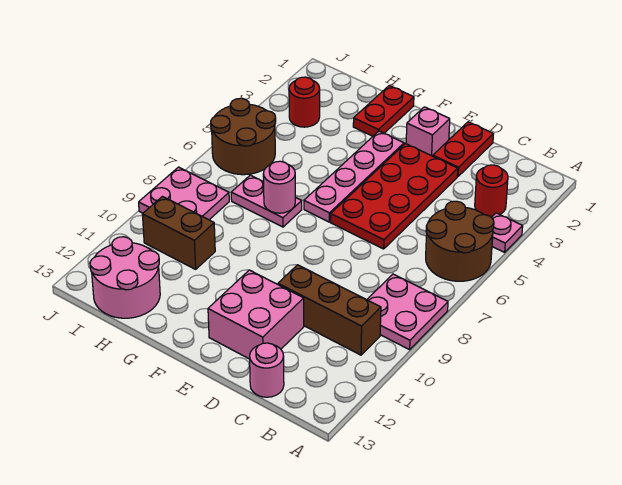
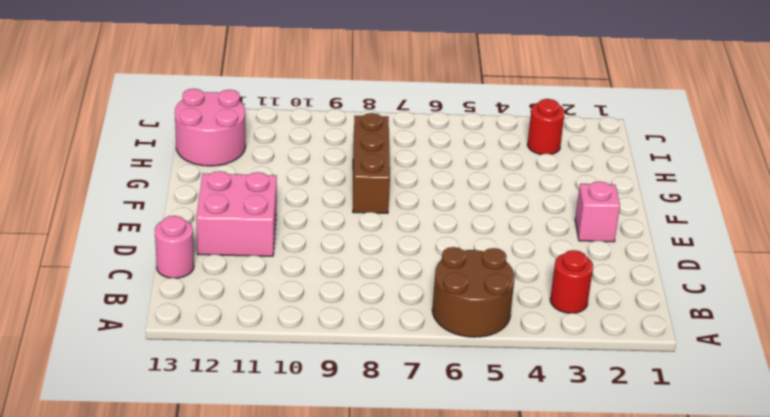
brown brick F8:H8 level 1 -> brown brick B10:D10 level 1
none -> pink plate A4 level 1
none -> pink plate A8:B9 level 1
none -> red plate D1:D2 level 1

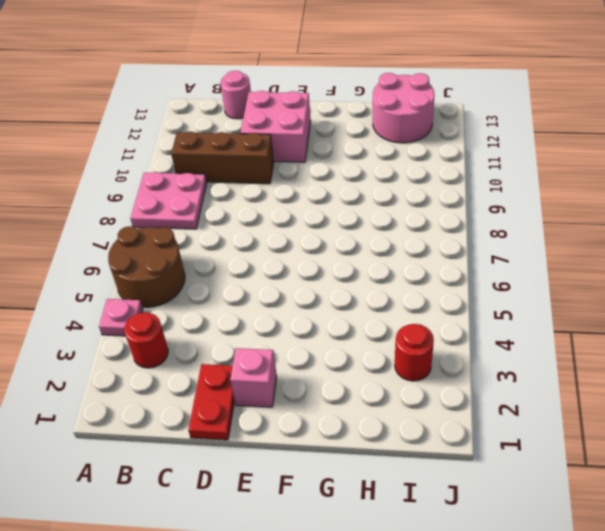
none -> red plate D3:E6 level 1
none -> pink plate F3:F6 level 1
none -> red plate G1:G2 level 1

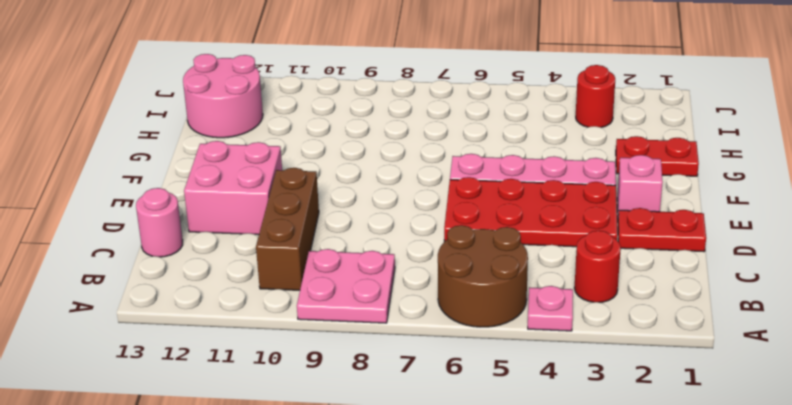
none -> pink plate G7:H7 level 1
none -> brown brick H10:I10 level 1
none -> brown round brick I5:J6 level 1

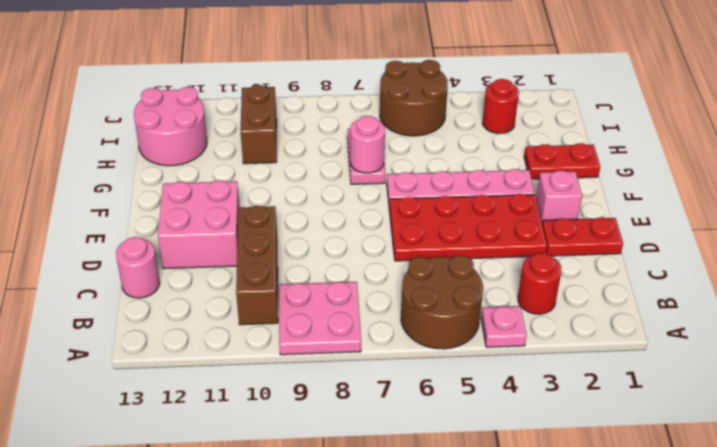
none -> pink plate I8:J9 level 1

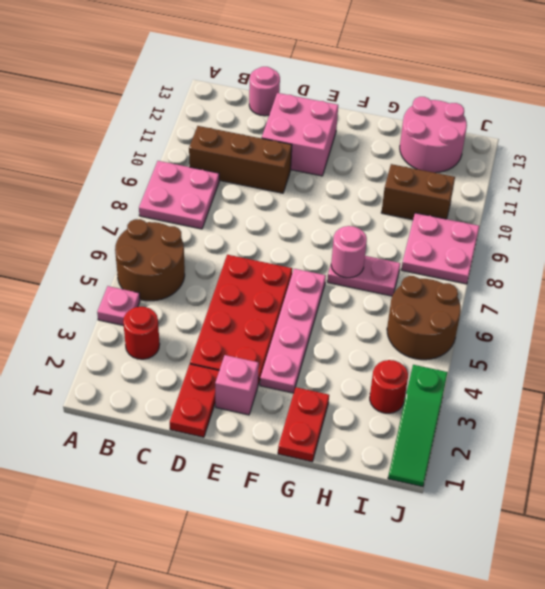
green slope J1:J3 level 1 top 3 -> none

